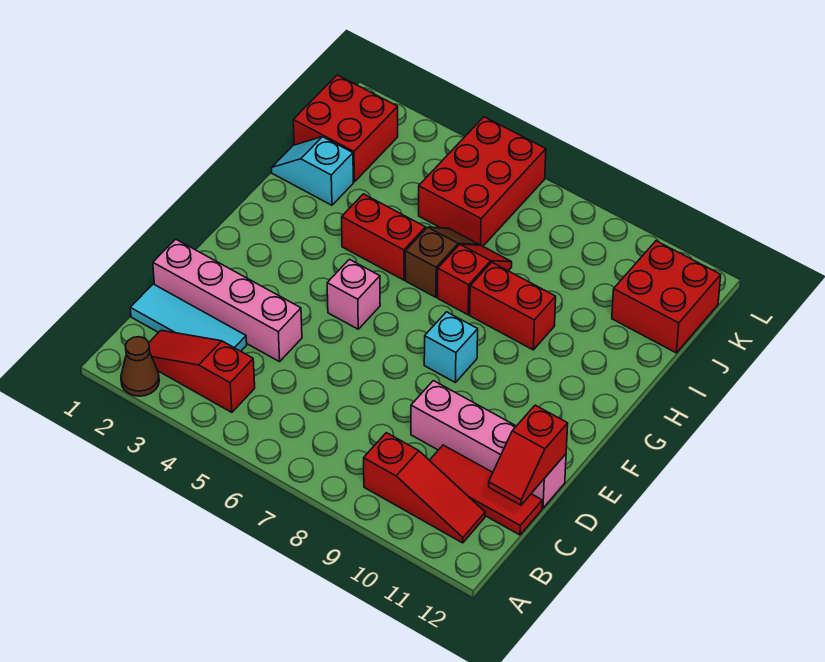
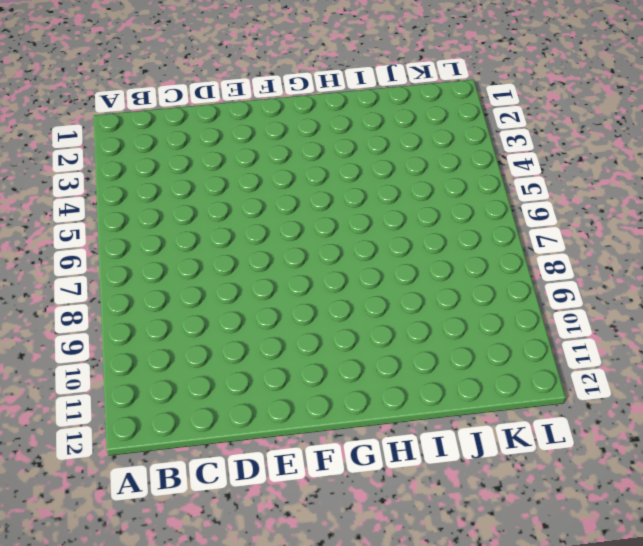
none -> brown cone A2 level 1
none -> red slope B2:B4 level 1 top 4
none -> red slope B9:B11 level 1 top 9

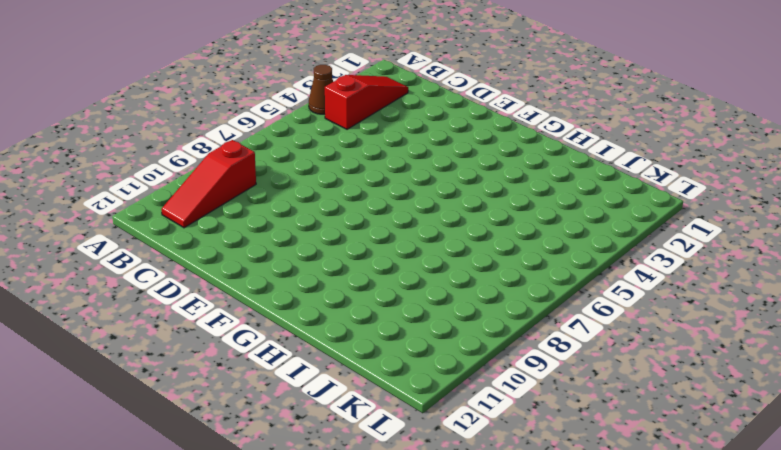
brown cone A4 level 1 -> brown cone A2 level 1
none -> cyan tile C1:C3 level 1
none -> red tile C10:C12 level 1
none -> pink brick D1:D4 level 1

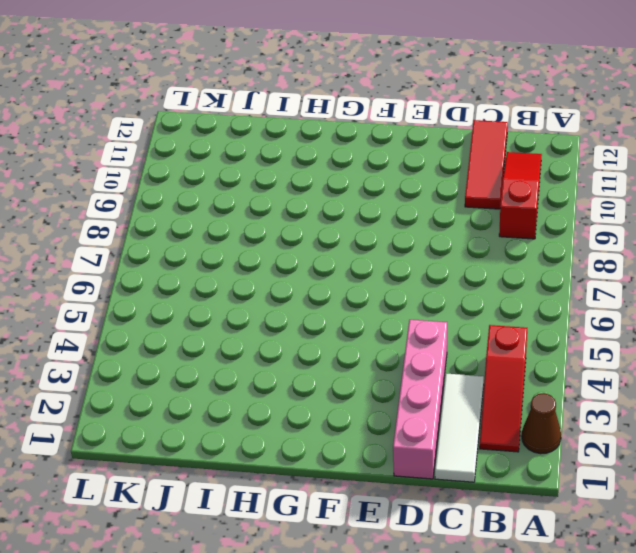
white tile C1:C3 level 1 -> cyan tile C1:C3 level 1
none -> pink brick D9:D12 level 1
none -> pink brick F5 level 1
none -> cyan brick F8 level 1

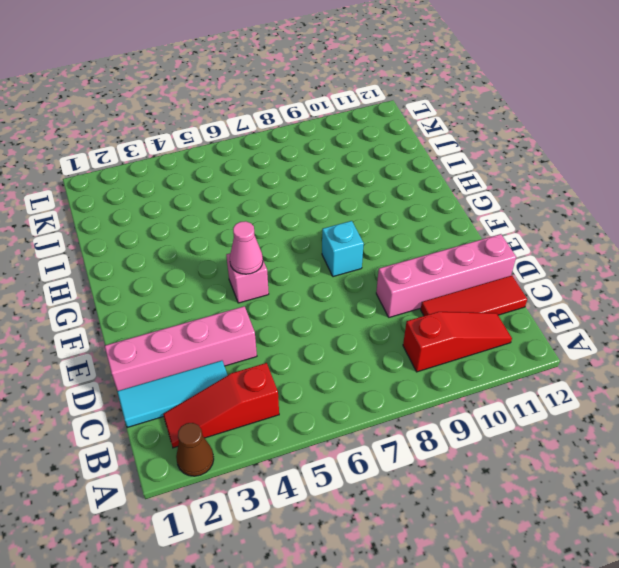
pink cone F5 level 2 -> none
none -> red brick H4:H5 level 1
none -> brown slope H6:I6 level 1 top H
none -> red slope H7:I7 level 1 top H

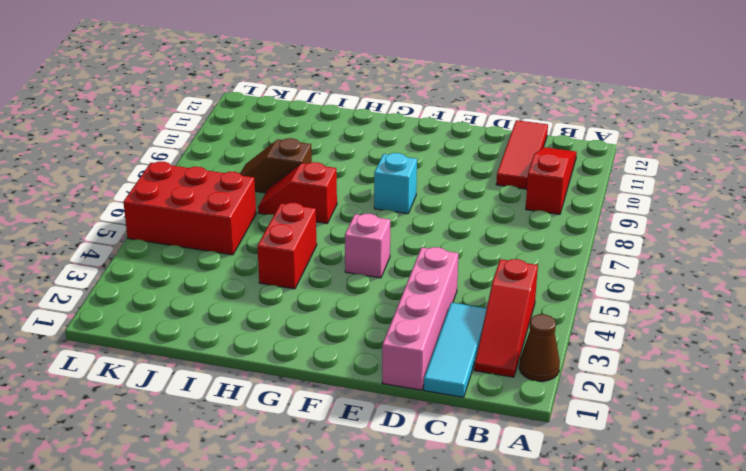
brown slope I8:J8 level 1 top I -> brown slope H6:I6 level 1 top H
none -> pink brick D9:D12 level 1
none -> red brick H8:H9 level 1
none -> cyan slope I1:I2 level 1 top 2

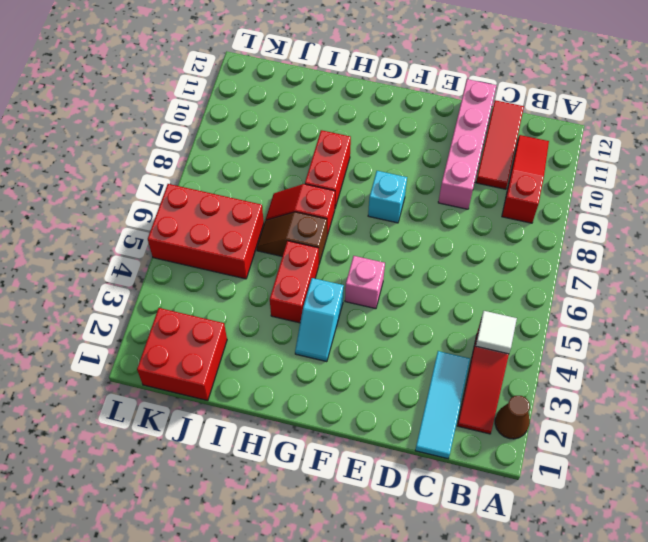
white tile B4 level 2 -> none
cyan slope G3:G4 level 1 top 4 -> cyan slope I1:I2 level 1 top 2
none -> pink brick D1:D4 level 1
none -> red brick J11:K12 level 1
none -> red slope C12:D12 level 2 top D

